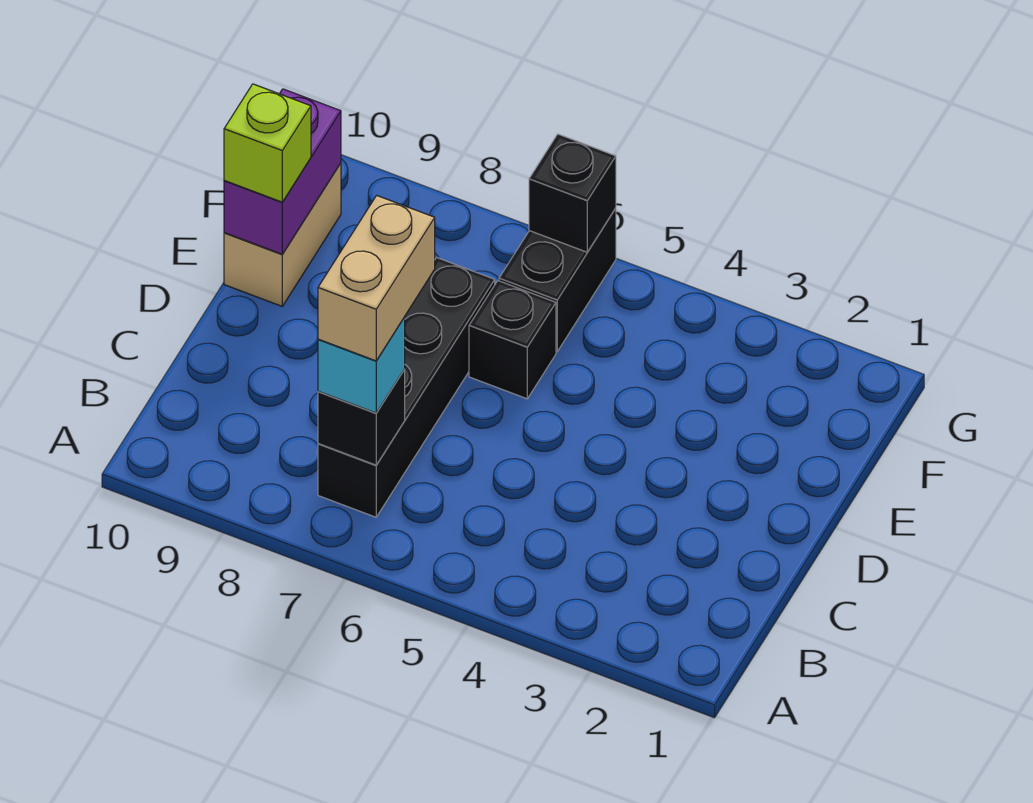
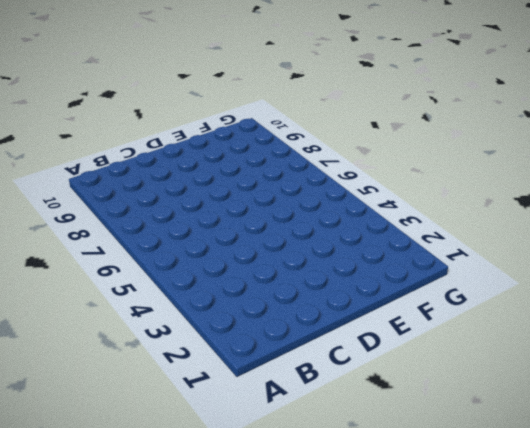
none -> black brick B7:E7 level 1
none -> black brick E6 level 1

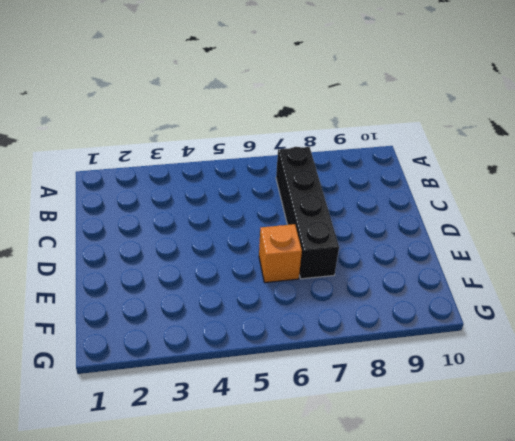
orange brick E6 level 1 -> black brick E6 level 1
none -> tan brick E10:F10 level 1
none -> black brick F6:G6 level 1

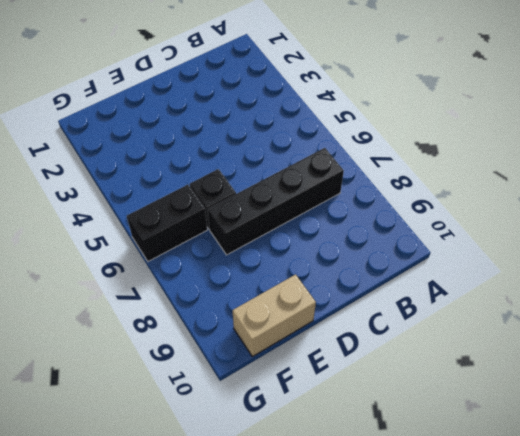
none -> black brick B7 level 2
none -> purple brick E10:F10 level 2

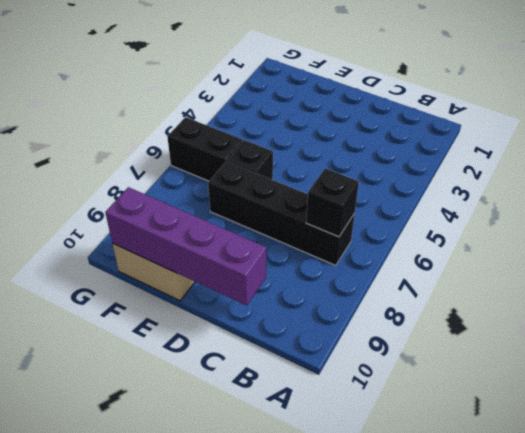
purple brick C10:F10 level 2 -> purple brick E10:F10 level 2
none -> black brick G6 level 2
none -> cyan brick B7 level 3

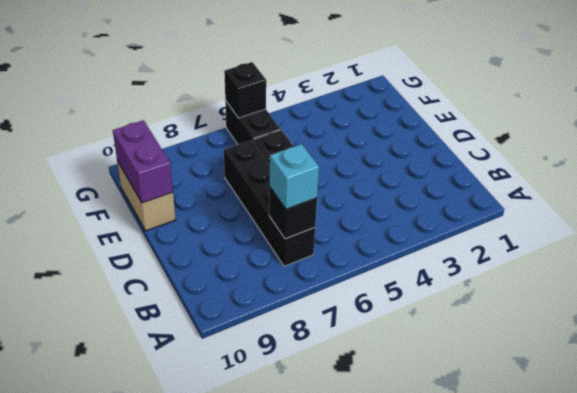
none -> lime brick E10 level 3
none -> tan brick B7:C7 level 4

